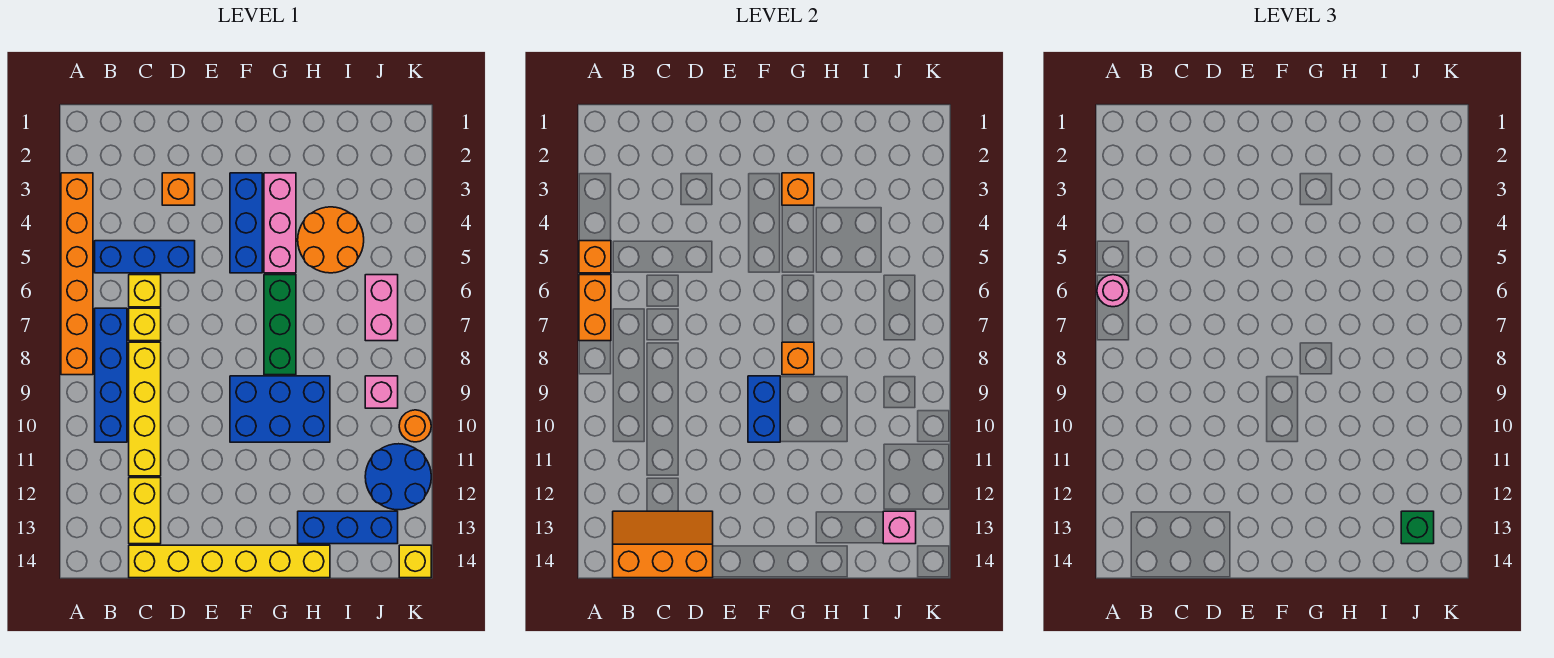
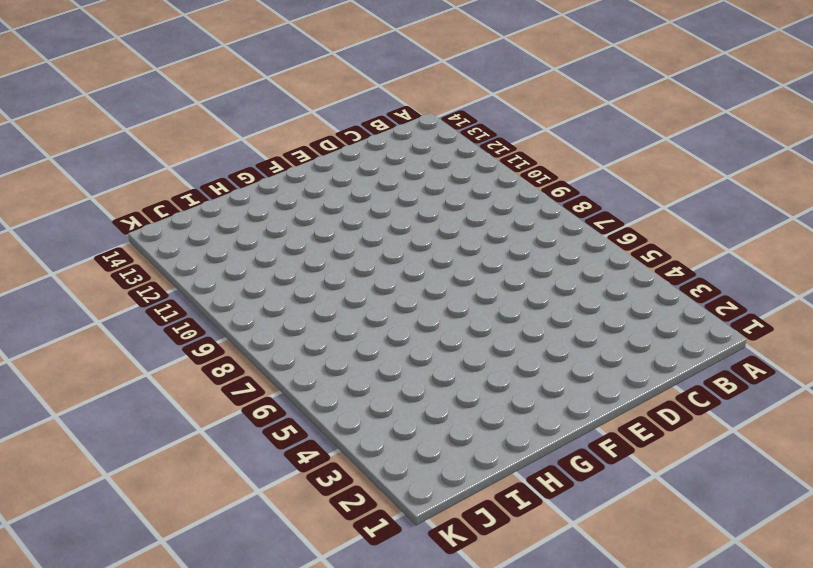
none -> orange brick A3:A8 level 1
none -> blue brick B5:D5 level 1
none -> blue brick B7:B10 level 1

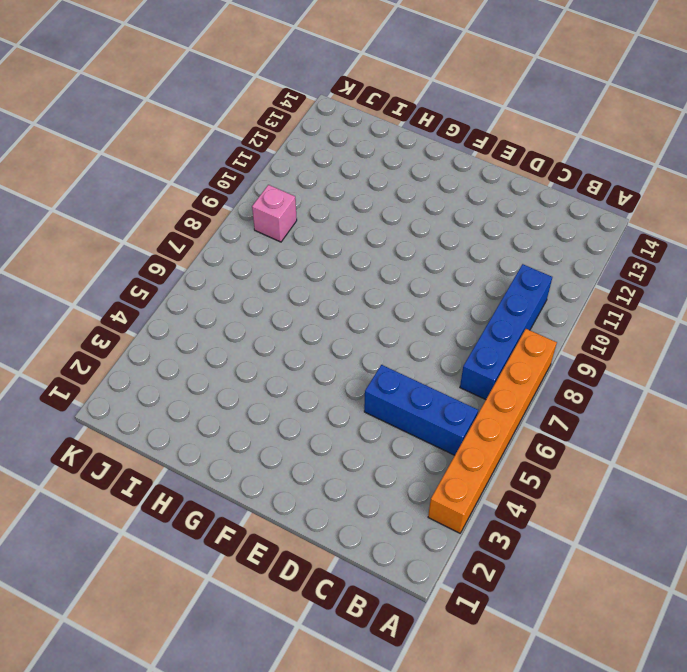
none -> yellow brick C6 level 1
none -> yellow brick C7 level 1
none -> yellow brick C8:C11 level 1

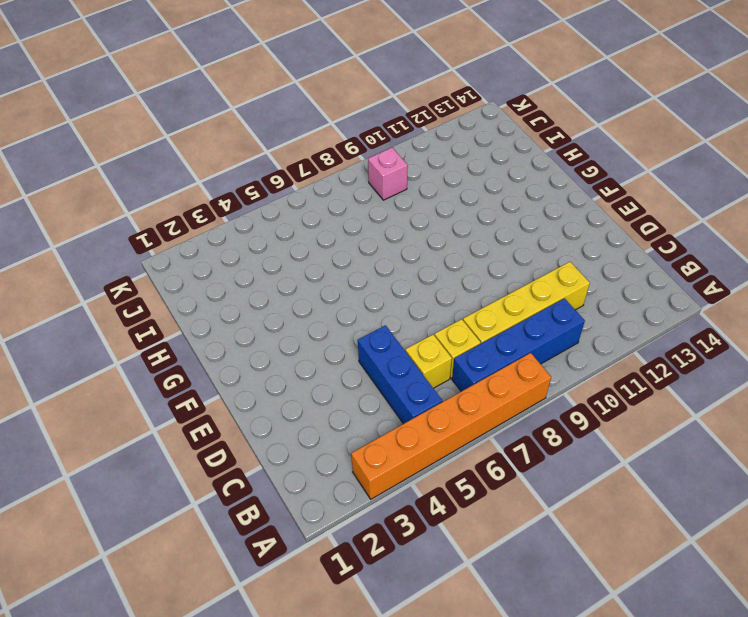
none -> yellow brick C12:C13 level 1
none -> yellow brick C14:H14 level 1
none -> orange brick D3 level 1

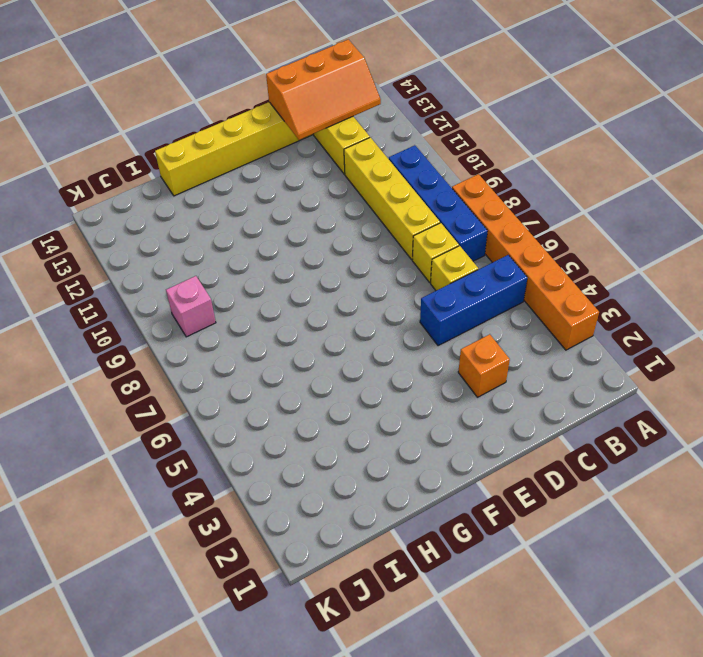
none -> blue brick F3:F5 level 1
none -> blue brick F9:H10 level 1
none -> pink brick G3:G5 level 1

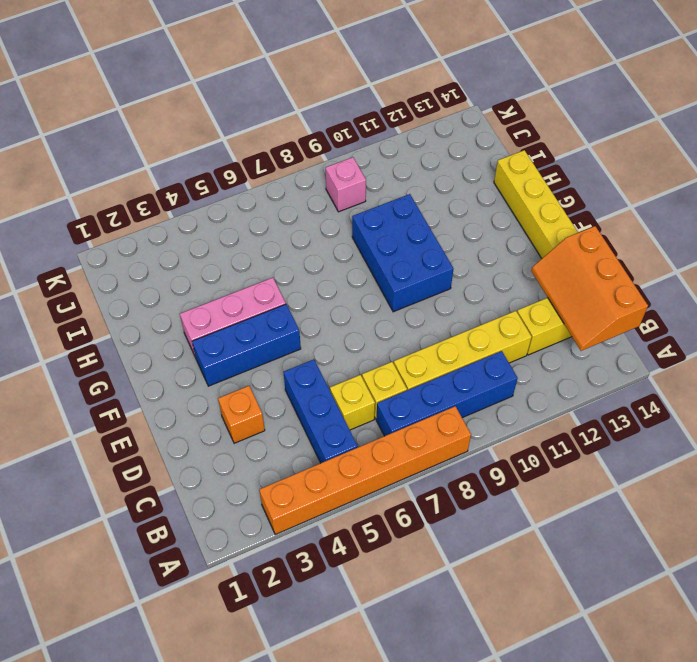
none -> green brick G6:G8 level 1
none -> orange round brick H4:I5 level 1
none -> blue brick H13:J13 level 1

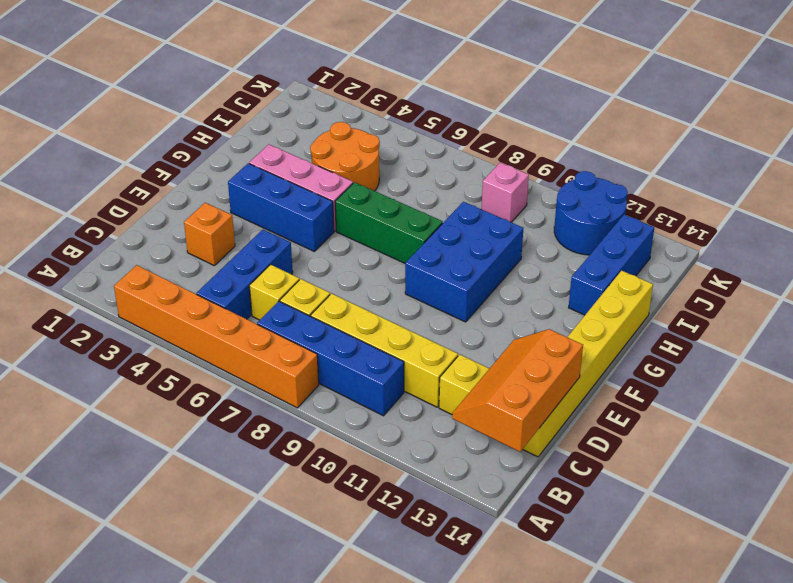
none -> pink brick J6:J7 level 1
none -> orange round brick K10 level 1
none -> yellow brick K14 level 1

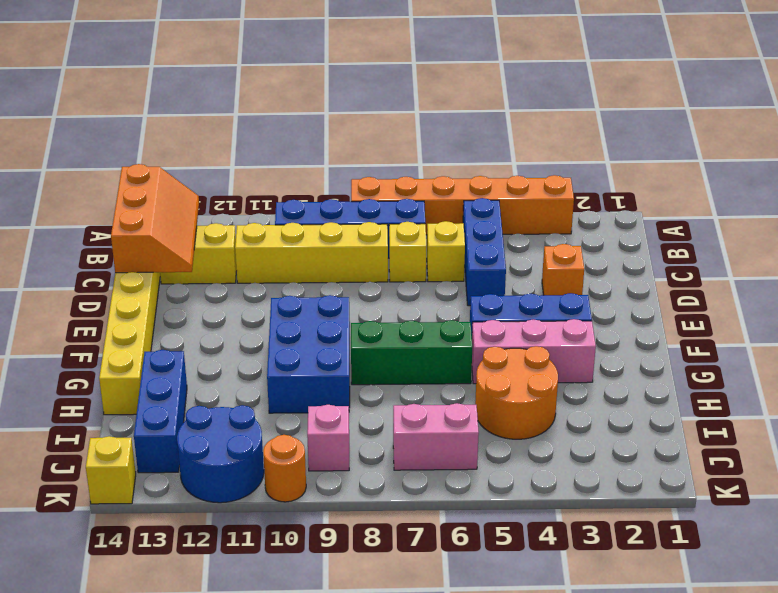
none -> orange brick A5 level 2
none -> orange brick A6:A7 level 2
none -> blue brick F9:F10 level 2

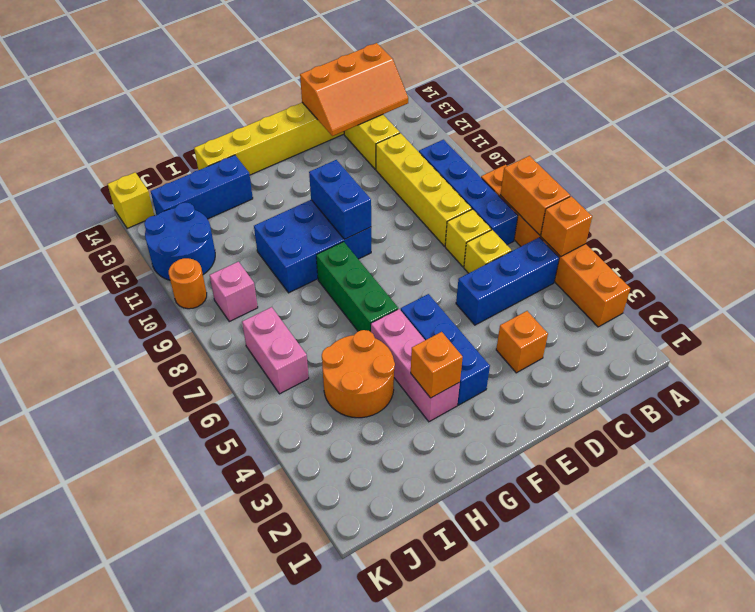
none -> orange brick G8 level 2
none -> pink brick J13 level 2
none -> pink round brick A6 level 3

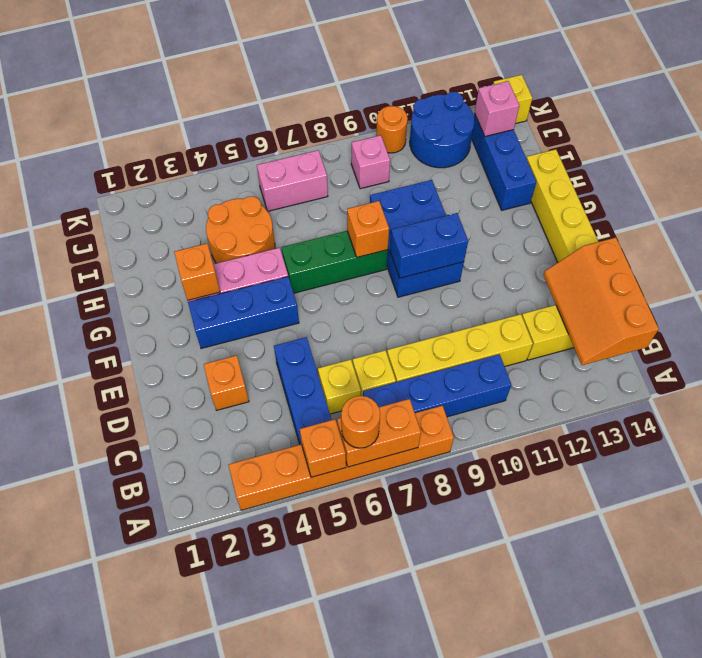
orange round brick A6 level 3 -> pink round brick A6 level 3
none -> green brick J13 level 3

